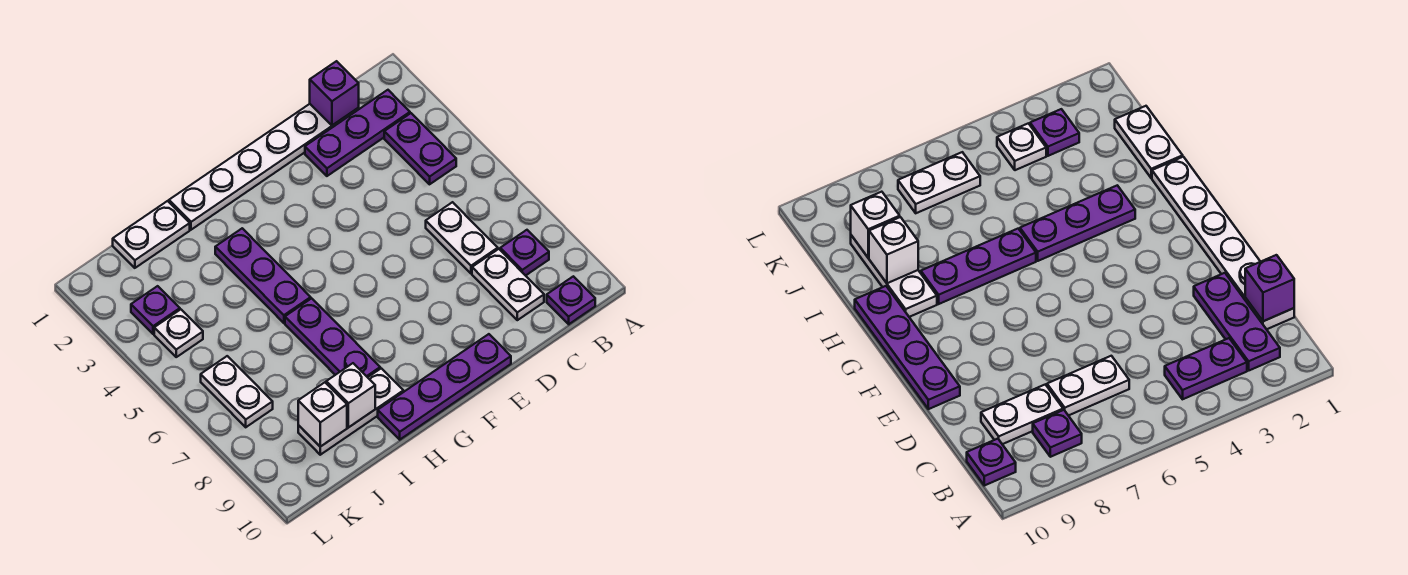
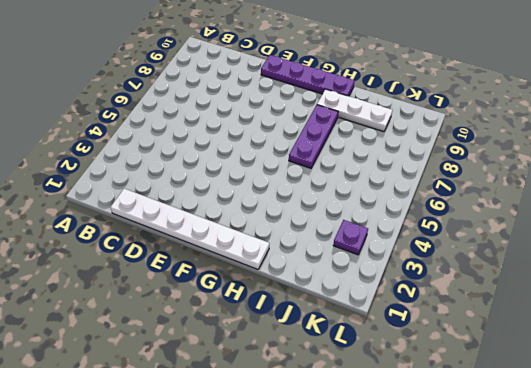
none -> purple plate B2:D2 level 1
none -> purple plate B3:B4 level 1
none -> purple plate B8 level 1

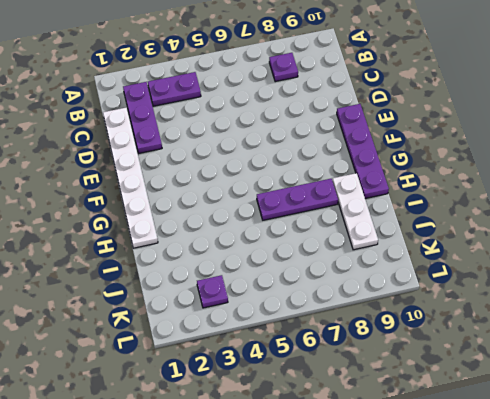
none -> purple plate B10 level 1
none -> white plate C6:C7 level 1
none -> white plate C8:C9 level 1

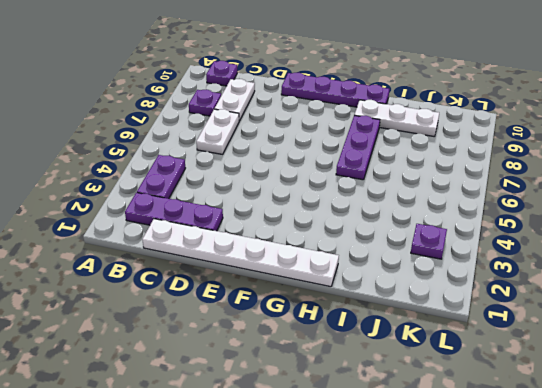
none -> purple plate H3:H5 level 1
none -> white plate I1:J1 level 1
none -> white plate K4 level 1

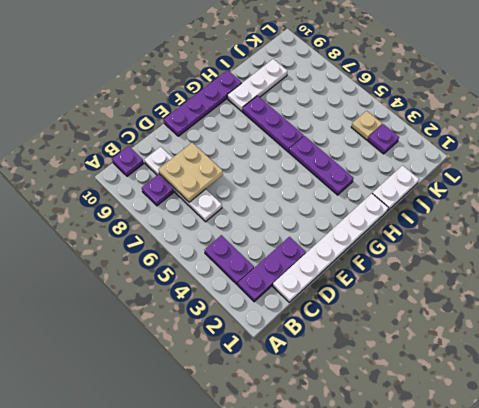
tan plate C7:D8 level 2 -> none
tan plate K4 level 1 -> white plate K4 level 1
none -> white plate K6:K7 level 1
none -> purple brick C1 level 2
none -> white brick I9 level 2

